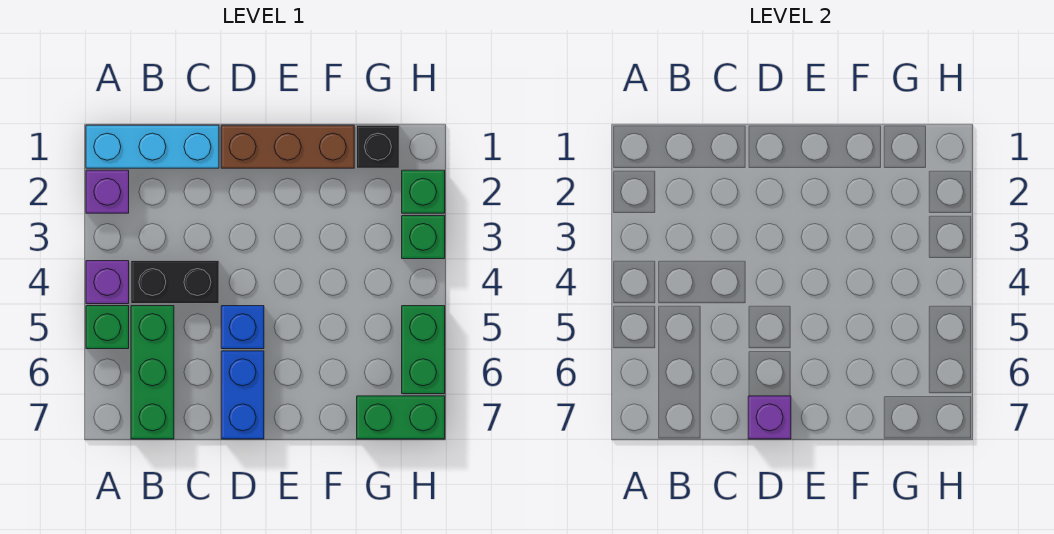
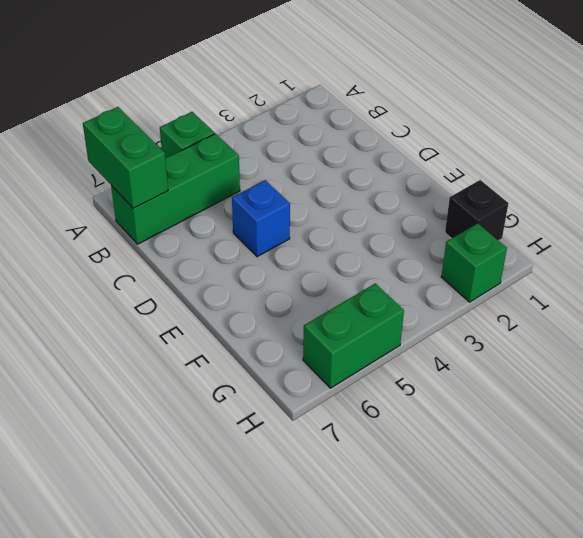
green brick A7:B7 level 2 -> green brick G7:H7 level 1
none -> cyan brick A1:C1 level 1
none -> purple brick A2 level 1
none -> purple brick A4 level 1

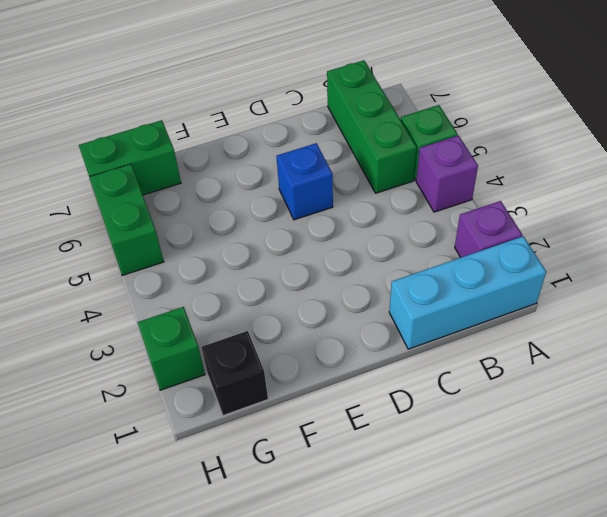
none -> black brick B4:C4 level 1
none -> brown brick D1:F1 level 1
none -> blue brick D6:D7 level 1

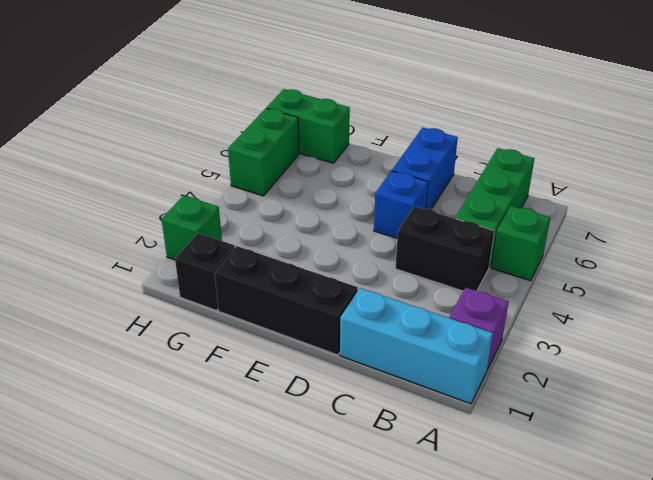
black brick D1:F1 level 1 -> brown brick D1:F1 level 1
none -> purple brick A4 level 1
none -> green brick H3 level 1
none -> purple brick D7 level 2

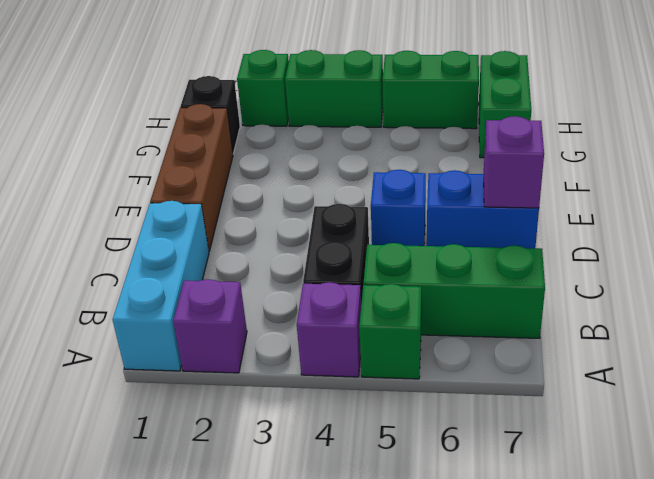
green brick H3:H4 level 1 -> green brick H3 level 1

